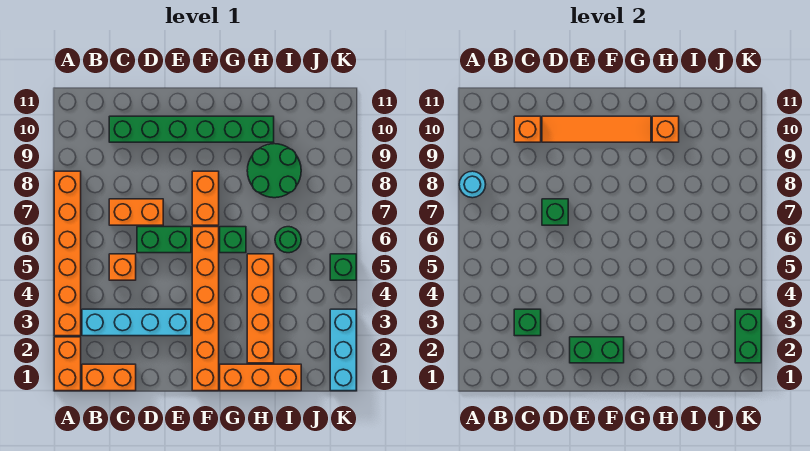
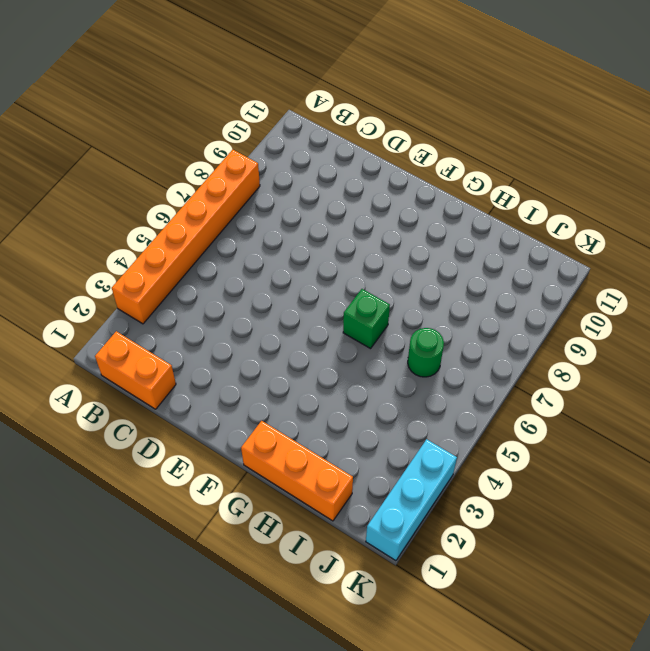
none -> orange brick A1:A2 level 1
none -> cyan brick B3:E3 level 1
none -> orange brick C5 level 1

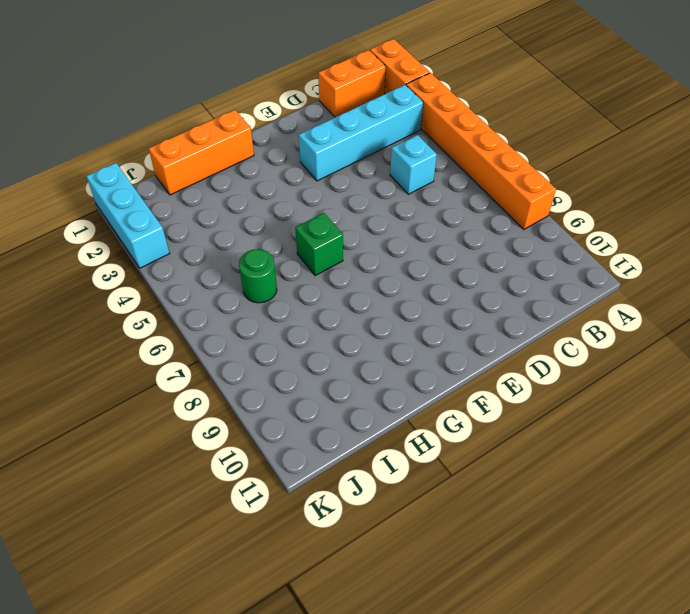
cyan brick C5 level 1 -> orange brick C5 level 1
none -> orange brick C7:D7 level 1
none -> green brick C10:H10 level 1
none -> green brick D6:E6 level 1

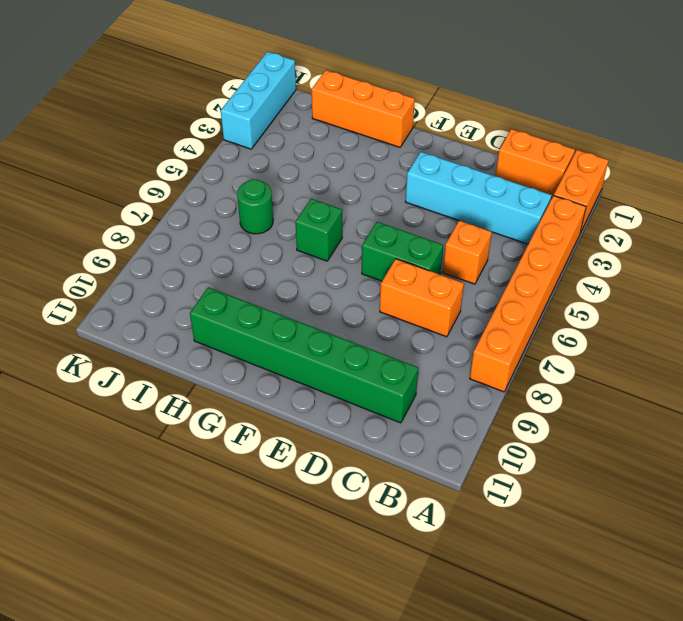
none -> orange brick F1:F6 level 1
none -> orange brick F7:F8 level 1
none -> orange brick H2:H5 level 1

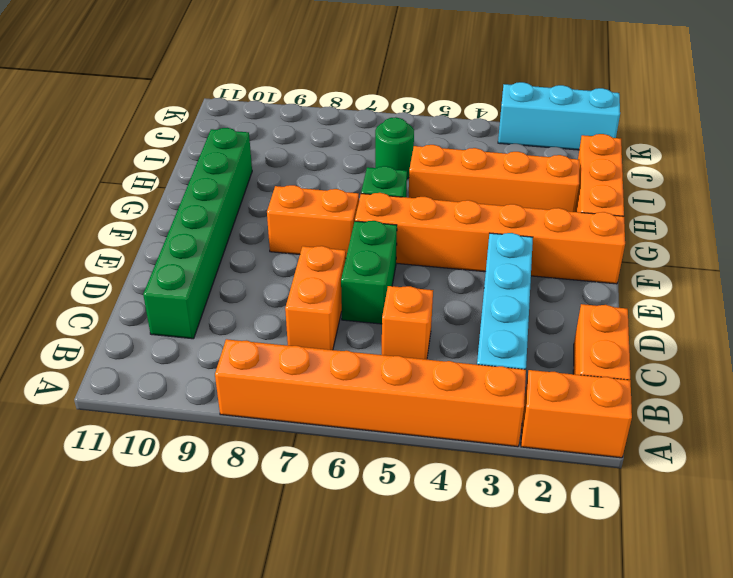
none -> green round brick H8:I9 level 1
none -> green brick K5 level 1
none -> cyan round brick A8 level 2

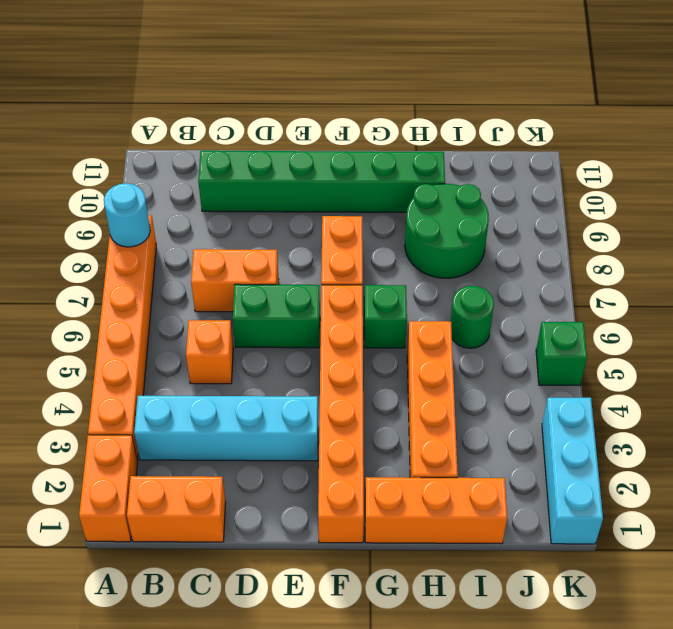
none -> green brick C3 level 2
none -> orange brick C10 level 2
none -> green brick D7 level 2

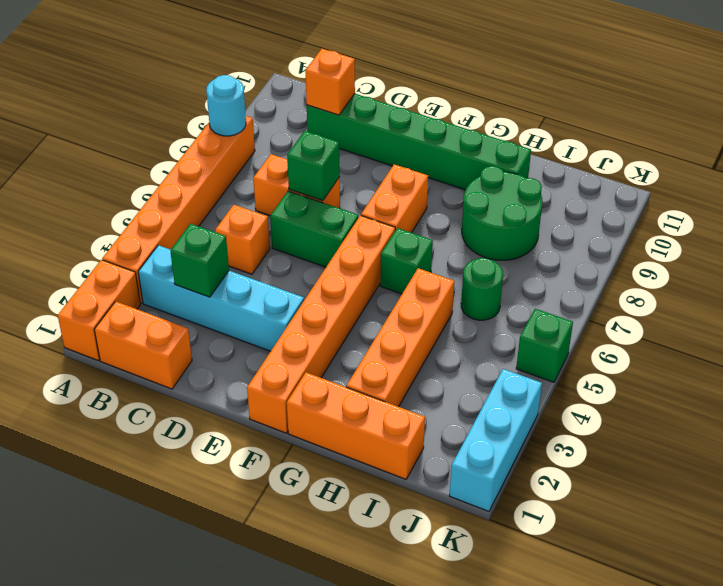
none -> orange tile D10:G10 level 2
none -> green brick E2:F2 level 2
none -> orange brick H10 level 2

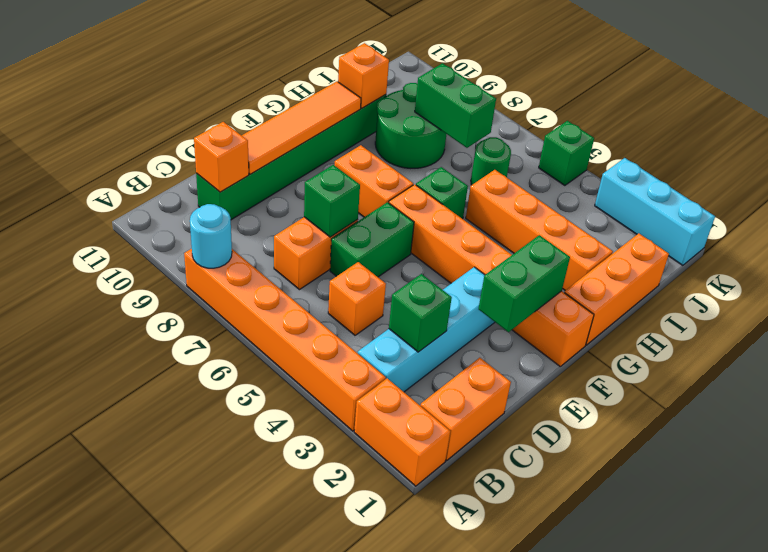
green brick I7:I8 level 2 -> green brick K2:K3 level 2

